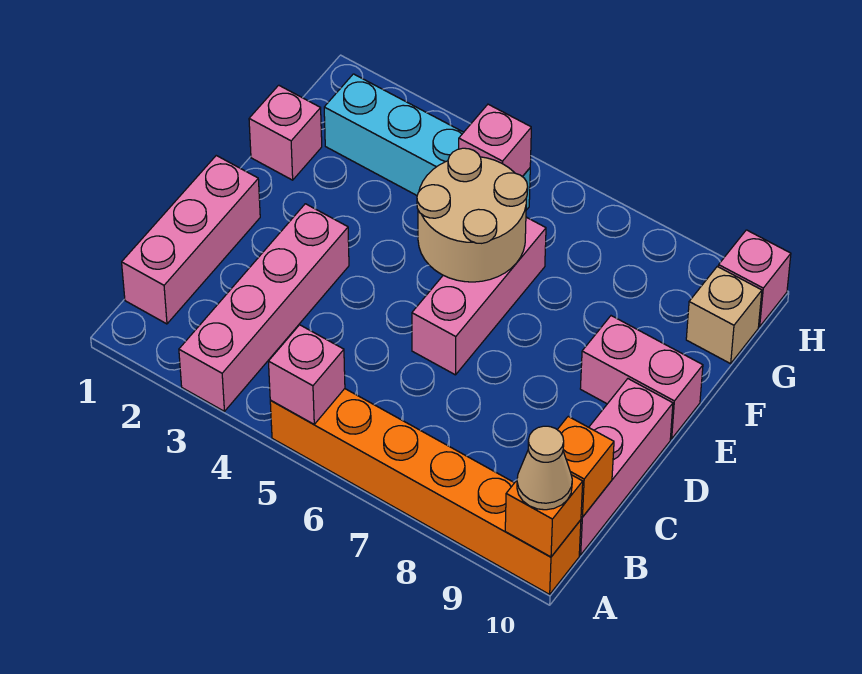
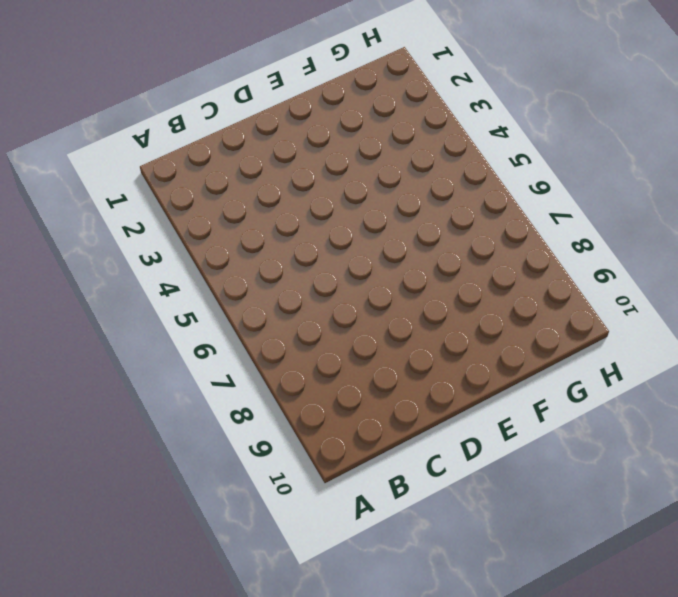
none -> pink brick A3:D3 level 1
none -> orange brick A5:A10 level 1
none -> pink brick B1:D1 level 1

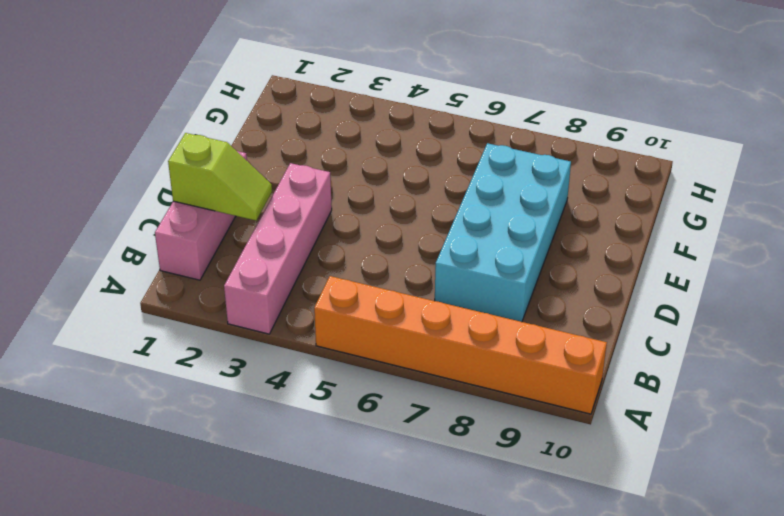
lime slope C1:C2 level 2 top 1 -> none
cyan brick C7:F8 level 1 -> none
none -> pink brick B10:D10 level 1
none -> pink brick D6:F6 level 1
none -> pink brick E9:E10 level 1

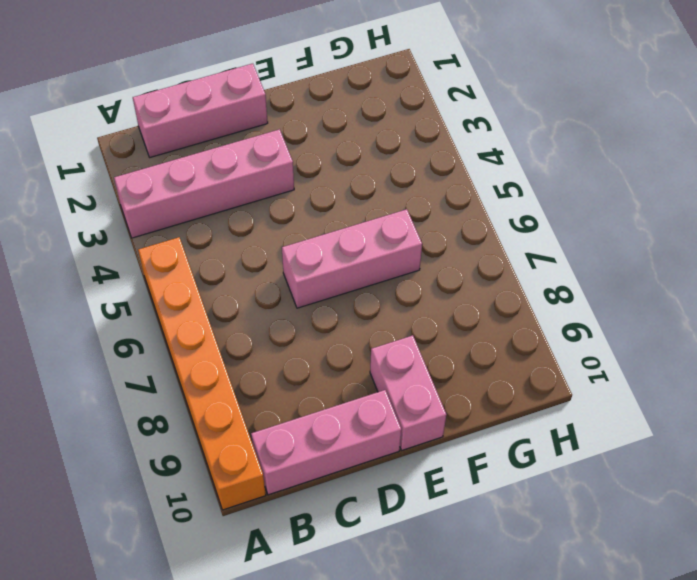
none -> pink brick F1 level 1
none -> cyan brick G2:G5 level 1
none -> tan brick G10 level 1

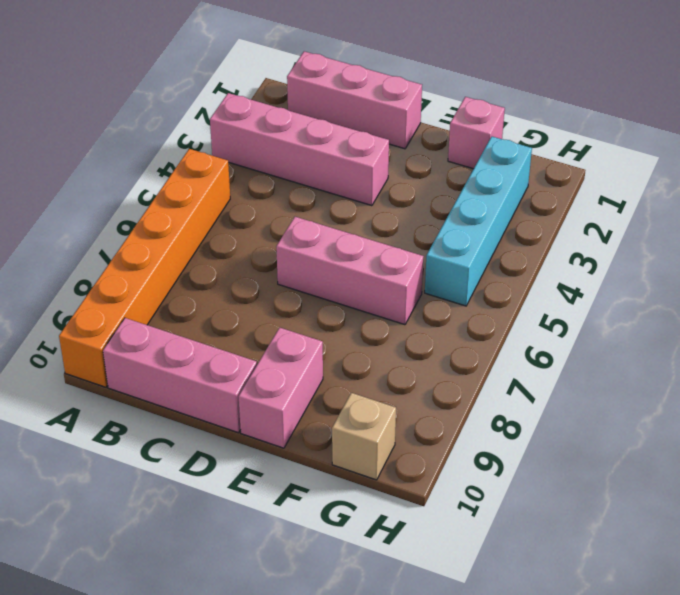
none -> pink brick H10 level 1
none -> pink brick A5 level 2
none -> orange brick A10 level 2

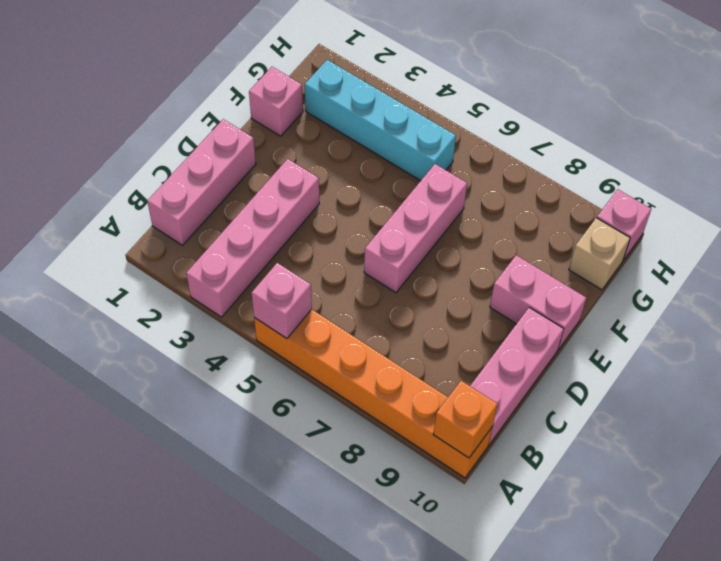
none -> orange brick B10 level 2
none -> tan round brick E5:F6 level 2
none -> pink brick G5 level 2

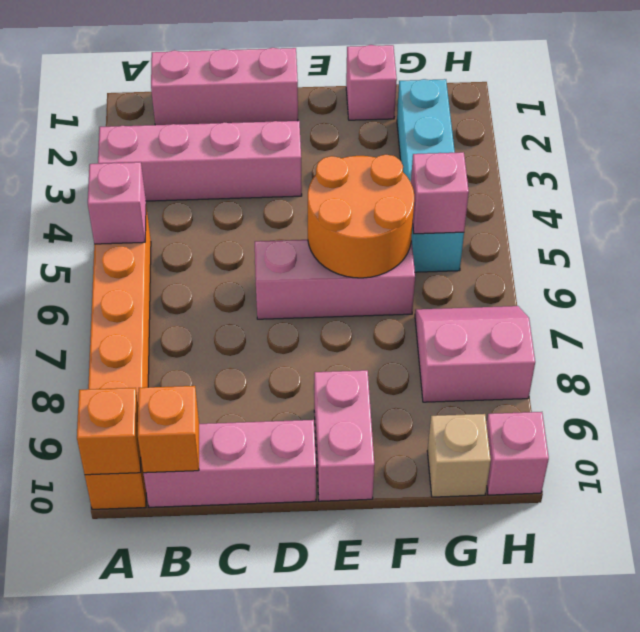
orange round brick E5:F6 level 2 -> tan round brick E5:F6 level 2
pink slope G7:H8 level 1 top 8 -> none
none -> tan cone A10 level 3

